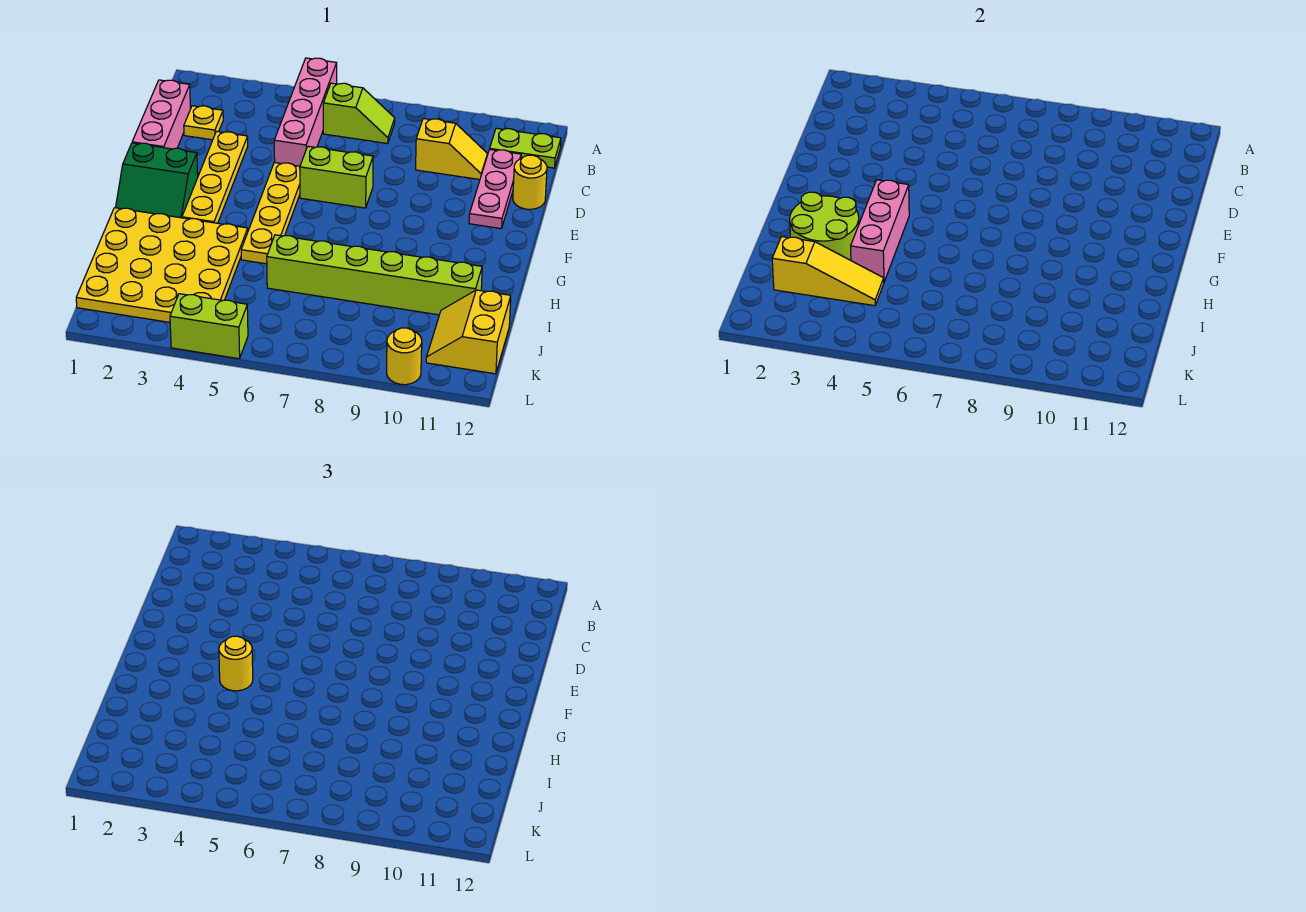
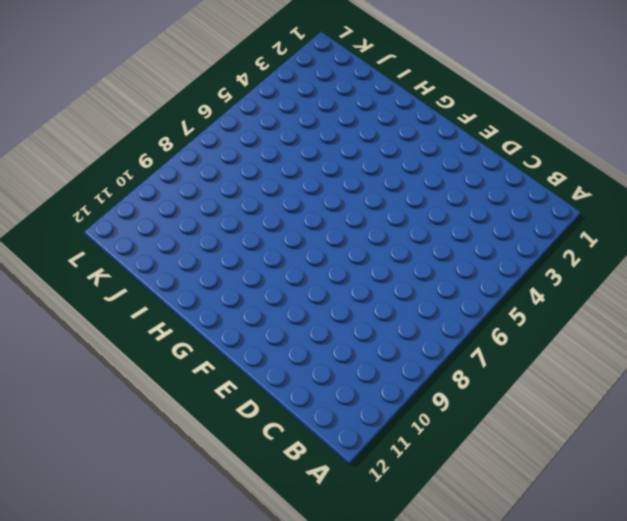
none -> pink brick A5:D5 level 1
none -> lime slope B6:B7 level 1 top 6
none -> lime plate B11:B12 level 1

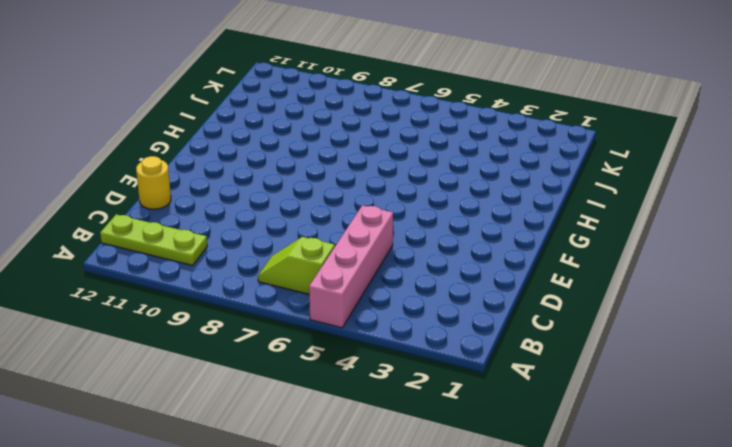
lime plate B10:B12 level 1 -> lime plate B11:B12 level 1
none -> pink brick C1:E1 level 1
none -> yellow plate C2 level 1
none -> yellow slope C9:C10 level 1 top 9

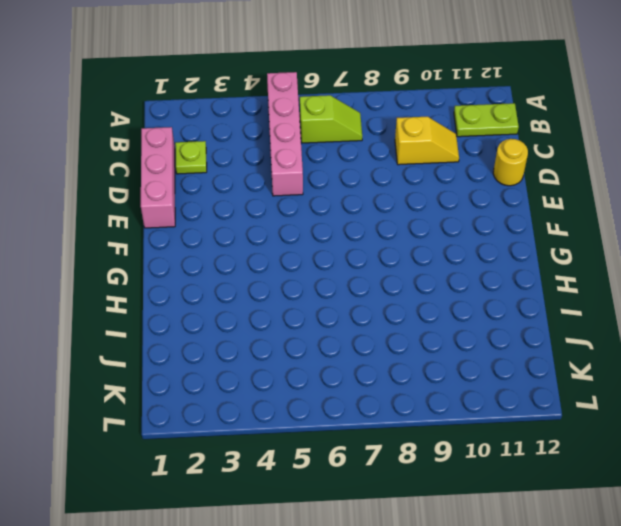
lime plate C2 level 1 -> yellow plate C2 level 1
none -> pink plate C11:E11 level 1
none -> yellow plate D3:G3 level 1
none -> yellow plate E5:H5 level 1

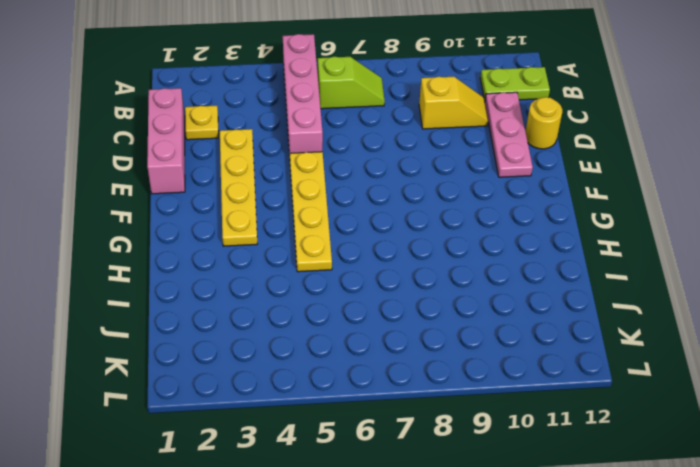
none -> lime brick E6:E7 level 1
none -> green slope F1:G2 level 1 top F
none -> yellow plate H1:K4 level 1

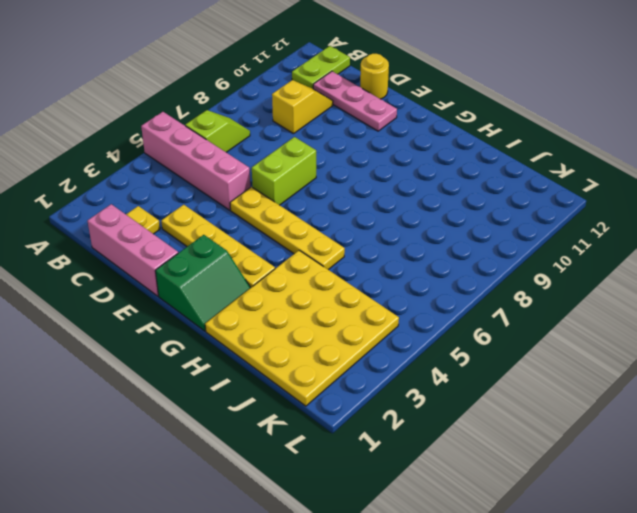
none -> lime brick I6:I11 level 1
none -> yellow slope J11:K12 level 1 top 12
none -> lime brick L4:L5 level 1

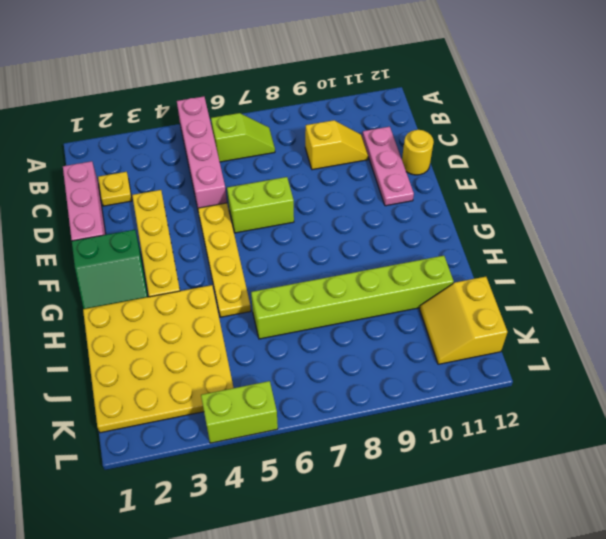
none -> lime plate B11:B12 level 1
none -> yellow round brick L10 level 1
none -> pink brick G4:I4 level 2

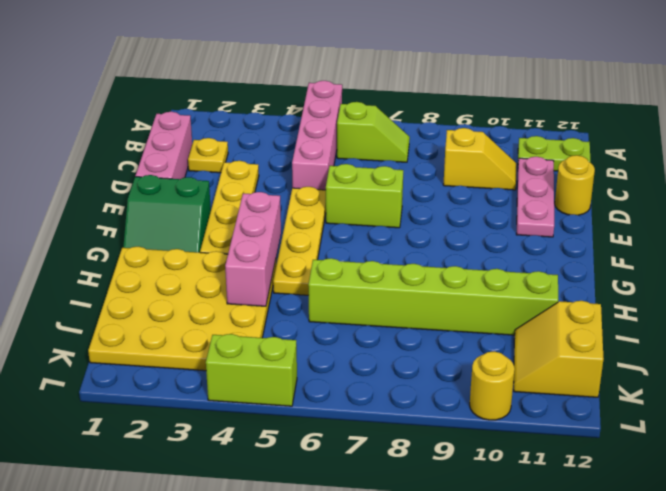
none -> lime round brick H2:I3 level 2
none -> yellow slope J2:J4 level 2 top 2
none -> yellow round brick G4 level 3

